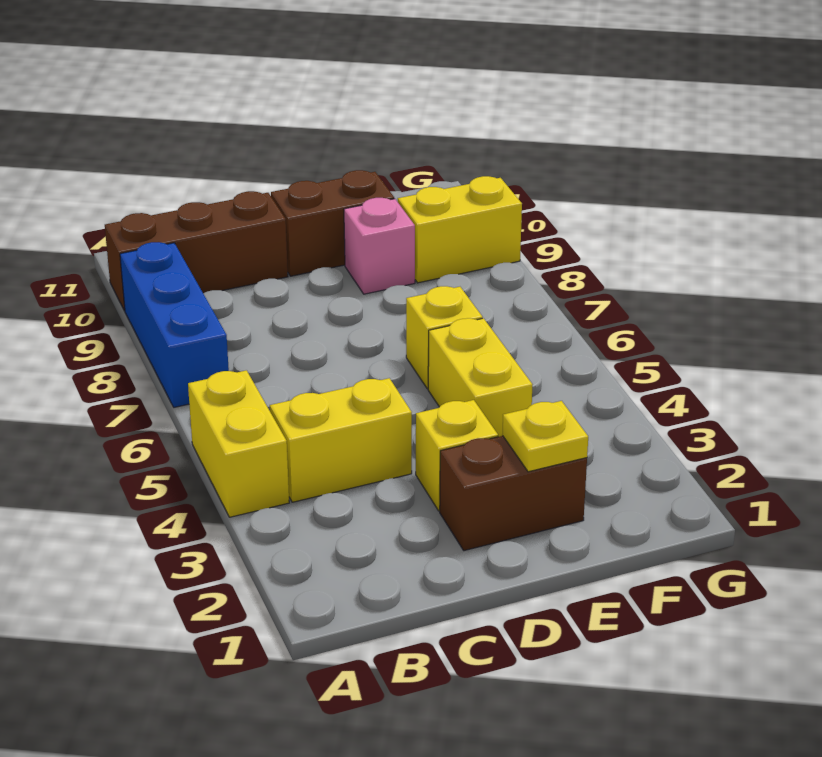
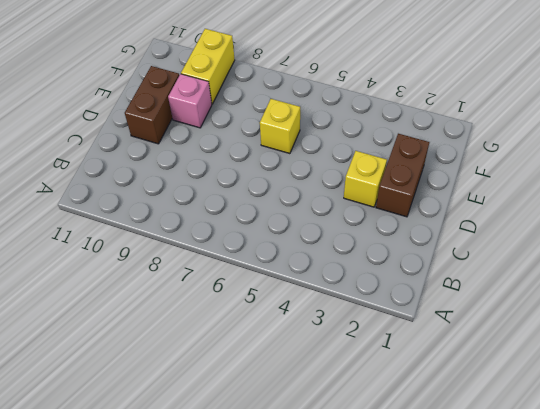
none -> yellow brick A4:A5 level 1
none -> blue brick A7:A9 level 1
none -> brown brick A10:C10 level 1

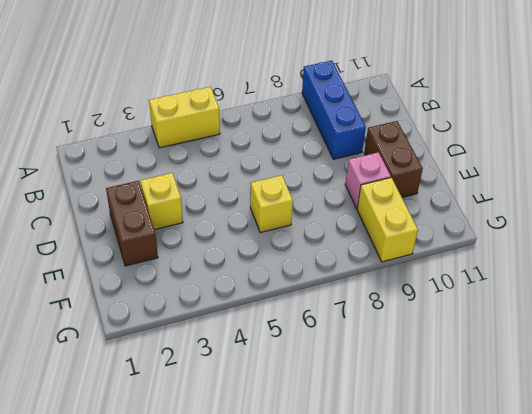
blue brick A9:C9 level 1 -> blue brick A7:A9 level 1
none -> brown brick A10:C10 level 1
none -> yellow brick B4:C4 level 1
none -> yellow brick E4:E5 level 1

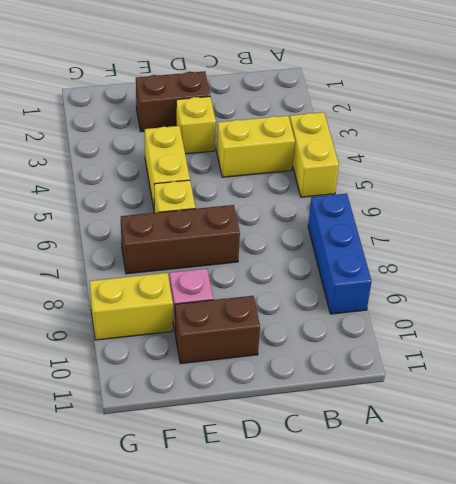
brown brick D7:F7 level 1 -> brown brick A10:C10 level 1
none -> yellow plate E2 level 2

